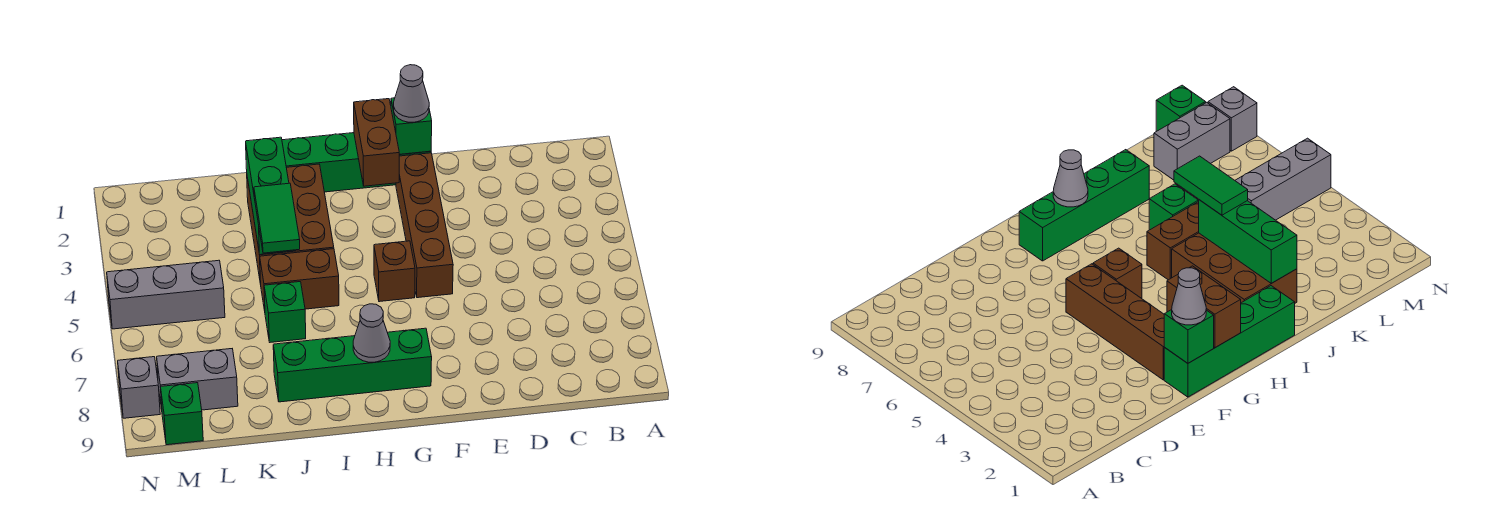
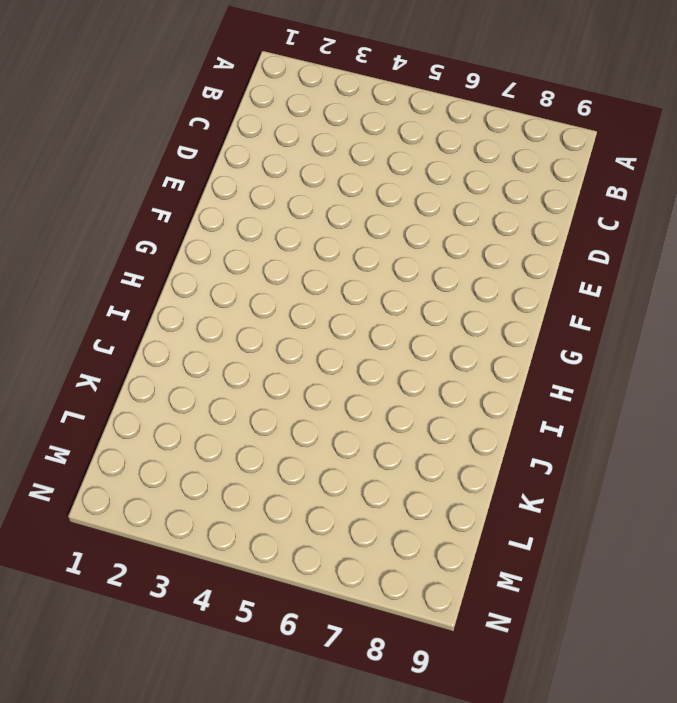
none -> green brick F1:I1 level 1
none -> brown brick F2:F5 level 1
none -> brown brick G5 level 1

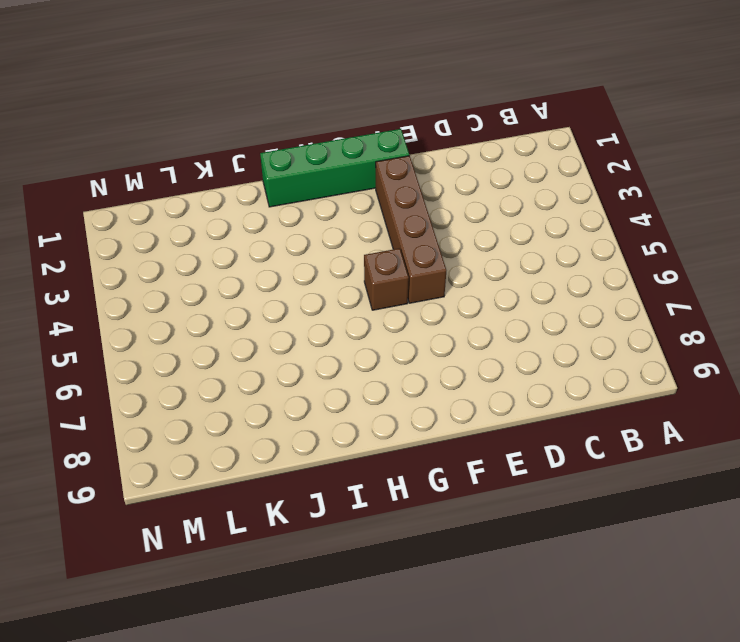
none -> green brick G8:J8 level 1
none -> brown brick I2:J4 level 1
none -> brown brick I5:J5 level 1

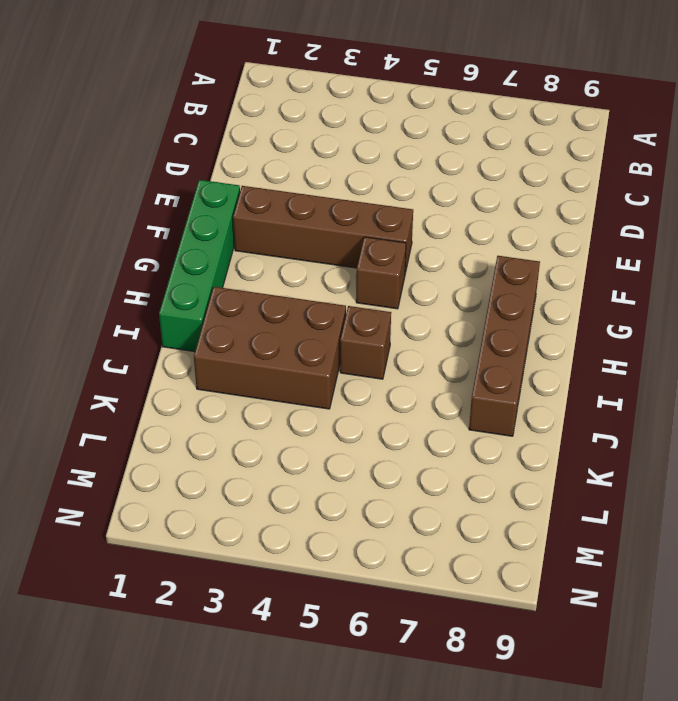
brown brick G8:J8 level 1 -> green brick G8:J8 level 1
brown brick I5 level 1 -> brown brick I5:J5 level 1
none -> green brick J6 level 1
none -> grey brick L5:N5 level 1
none -> grey brick L8:M8 level 1

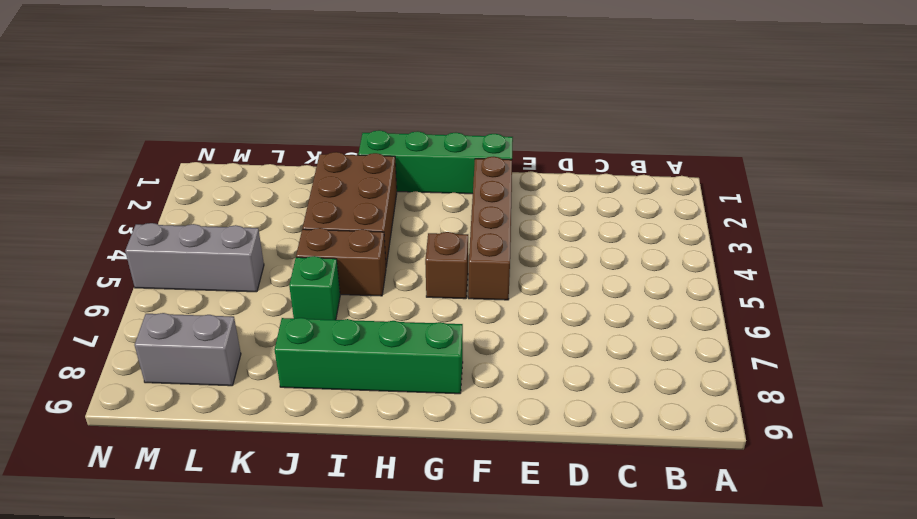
none -> green brick M9 level 1
none -> grey brick N8 level 1
none -> green brick F1 level 2

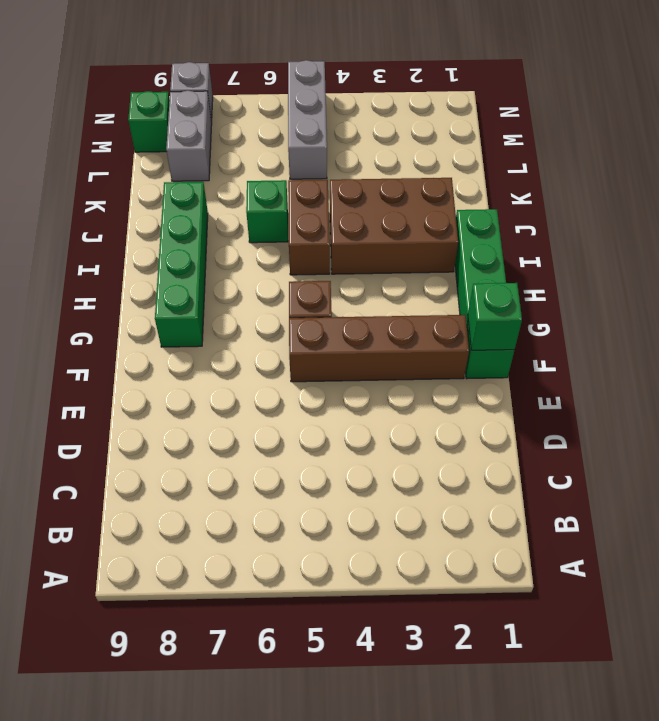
none -> brown brick G1:G2 level 2
none -> grey cone H8 level 2
none -> green brick J2:J4 level 2

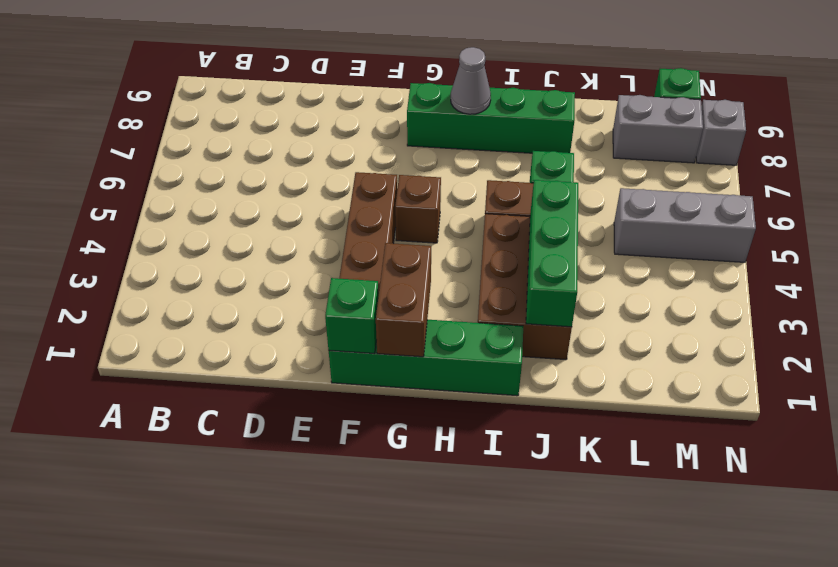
none -> grey cone F1 level 3
none -> green tile J4:J5 level 3

